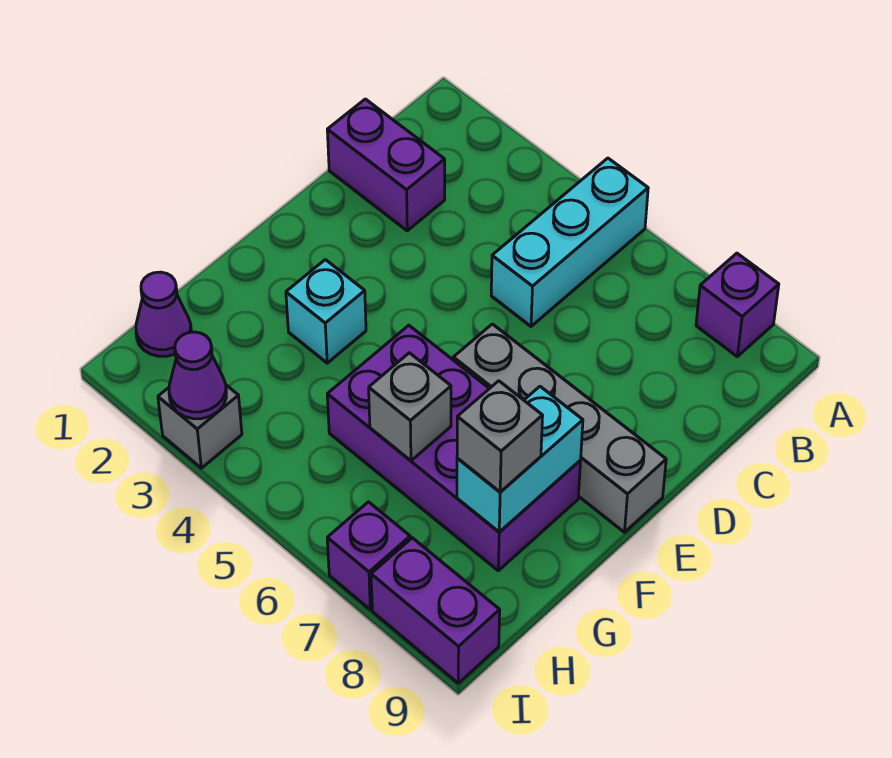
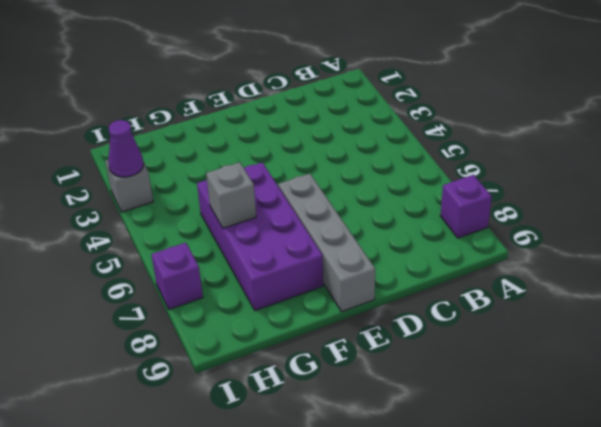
none -> cyan brick A5:C5 level 1
none -> purple brick C1:C2 level 1
none -> cyan brick F3 level 1

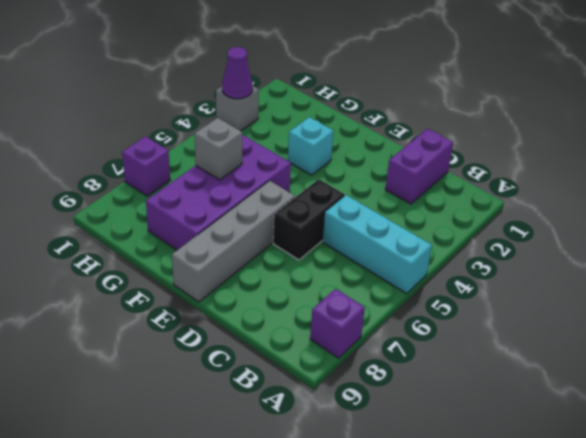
black brick D5:D6 level 1 -> none
none -> purple cone H1 level 1
none -> purple brick I8:I9 level 1
none -> cyan brick F8:G8 level 2

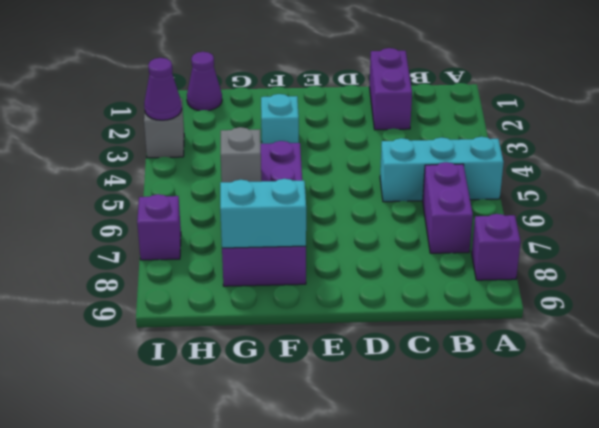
purple brick B6:B7 level 1 -> purple brick I8:I9 level 1
none -> grey brick E6:E9 level 1
none -> grey brick G8 level 3

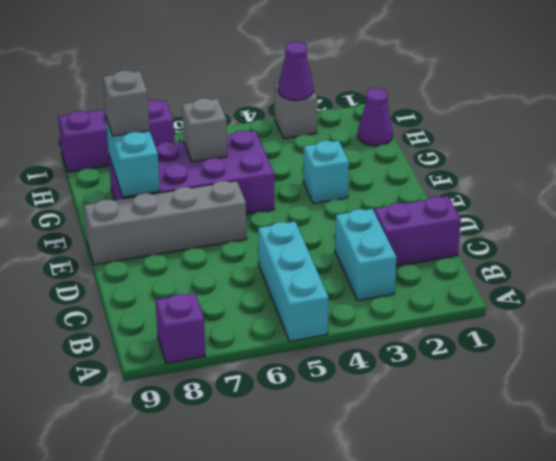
cyan brick B3:C3 level 1 -> none

